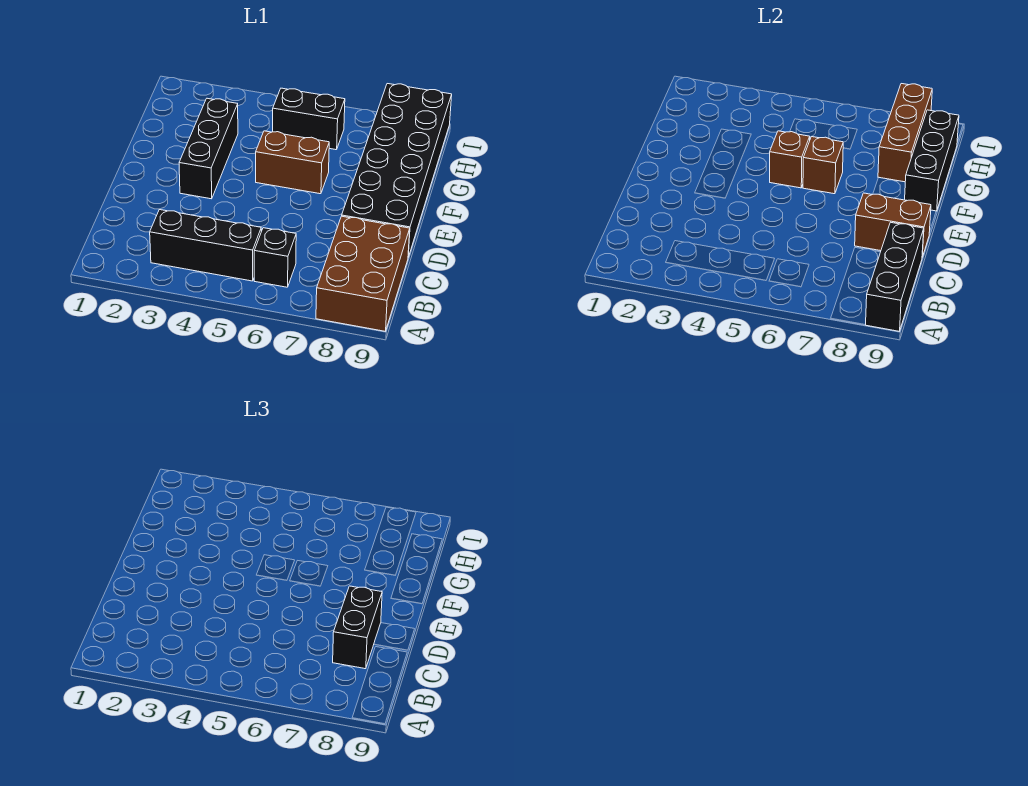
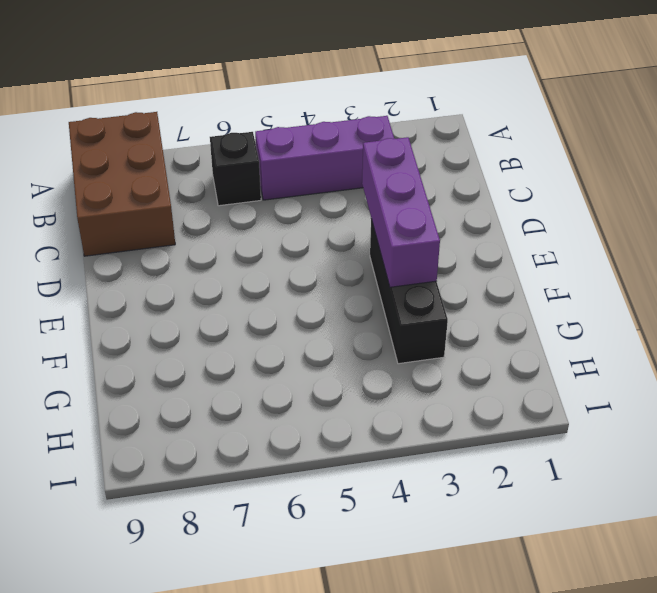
purple brick B3:B5 level 1 -> black brick B3:B5 level 1
purple brick D3:F3 level 2 -> none
none -> black brick D8:I9 level 1
none -> brown brick F5:F6 level 1
none -> black brick H5:H6 level 1

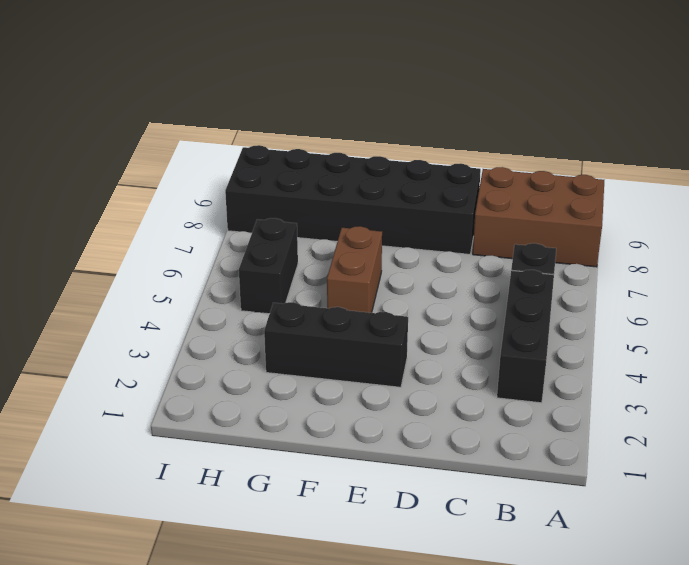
none -> black brick A9:C9 level 2
none -> brown brick D8:D9 level 2
none -> brown brick F5 level 2

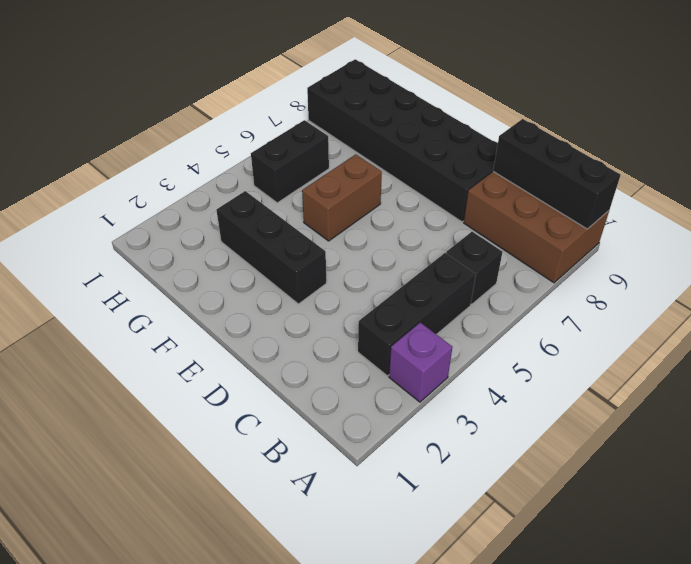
purple brick A3 level 1 -> none
none -> brown brick D8:D9 level 2
none -> brown brick F5 level 2
none -> brown brick F6 level 2

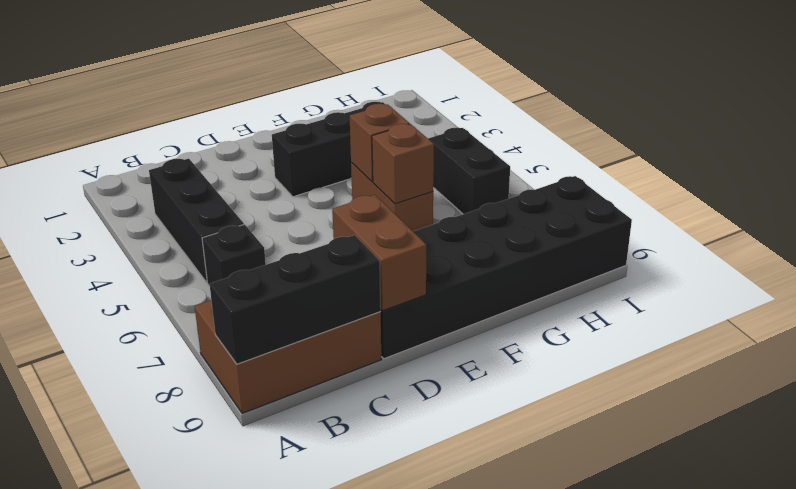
none -> black brick F9:H9 level 2
none -> brown brick G8:I8 level 2
none -> black brick C8:D8 level 3

